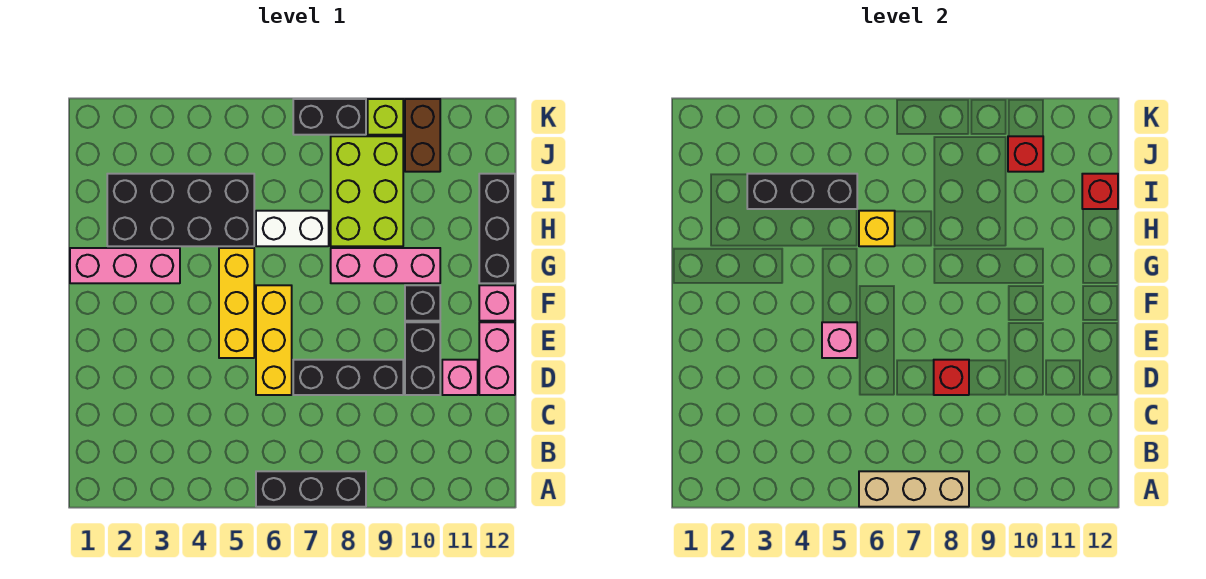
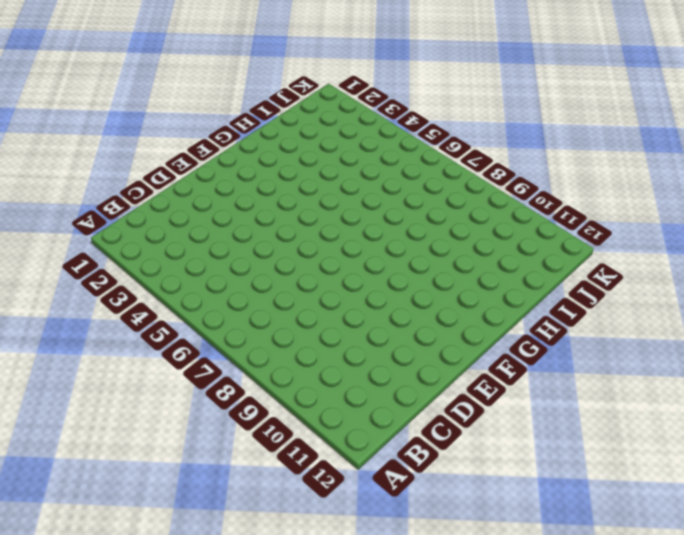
none -> black brick A6:A8 level 1
none -> yellow brick D6:F6 level 1
none -> black brick D7:D9 level 1

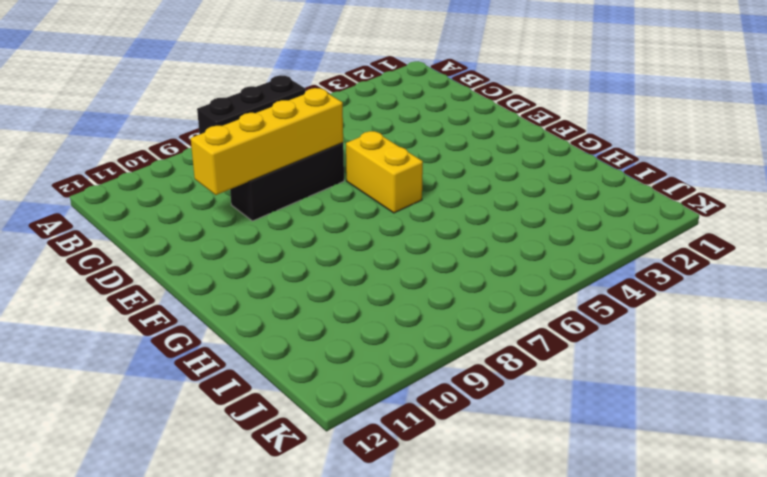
yellow brick D7:D10 level 2 -> red brick D8 level 2
yellow brick E6:F6 level 1 -> yellow brick D6:F6 level 1
none -> black brick D10:E10 level 1
none -> pink brick D11 level 1
none -> pink brick D12:E12 level 1

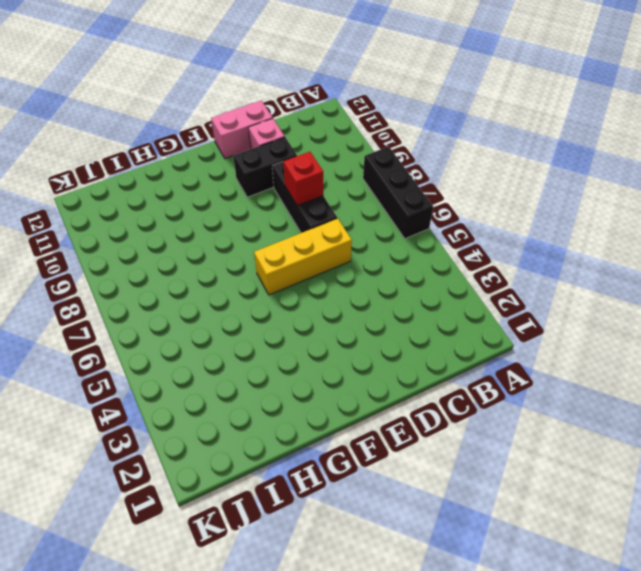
none -> yellow brick E5:G5 level 1
none -> black brick F10 level 1
none -> pink brick F12 level 1

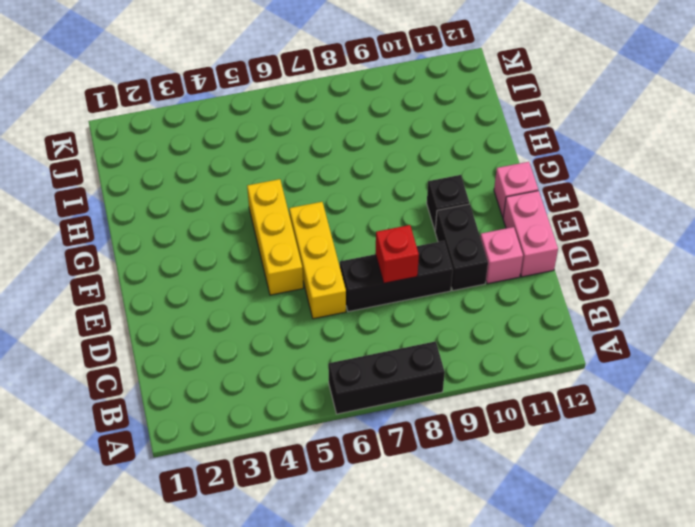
none -> pink brick G1:G3 level 1
none -> pink brick G8:G10 level 1
none -> black brick G12:I12 level 1

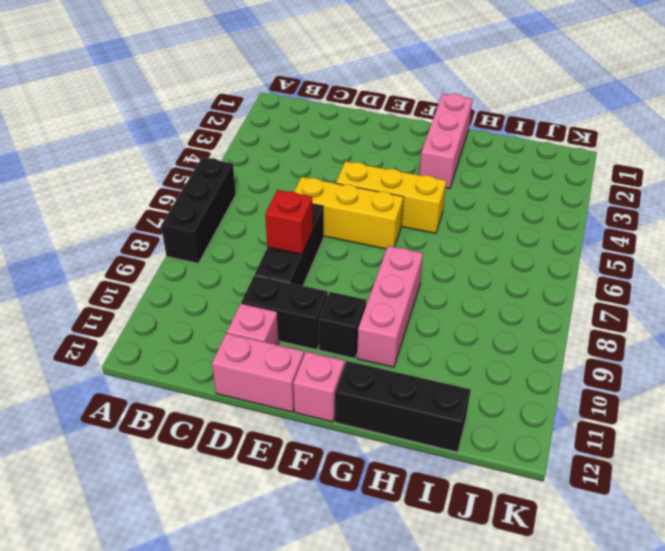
none -> black brick H2:I5 level 1
none -> white brick H6:H7 level 1
none -> lime brick H8:J9 level 1

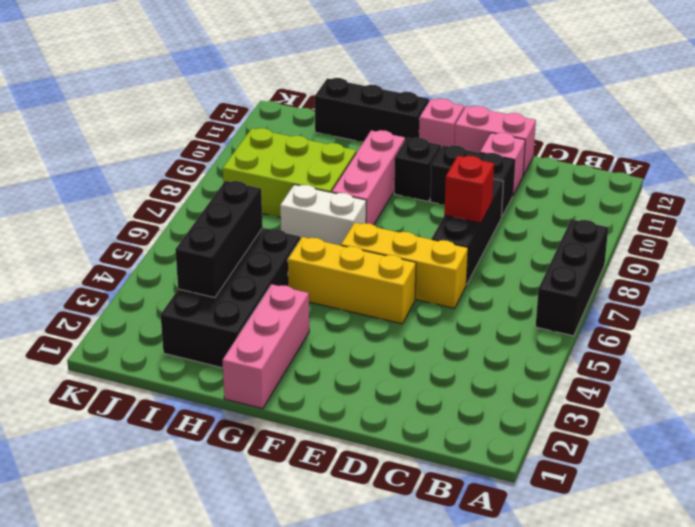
white brick G7:H7 level 1 -> white brick H6:H7 level 1
none -> brown brick J10:K10 level 1
none -> black brick K7:K8 level 1
none -> lime brick K9 level 1

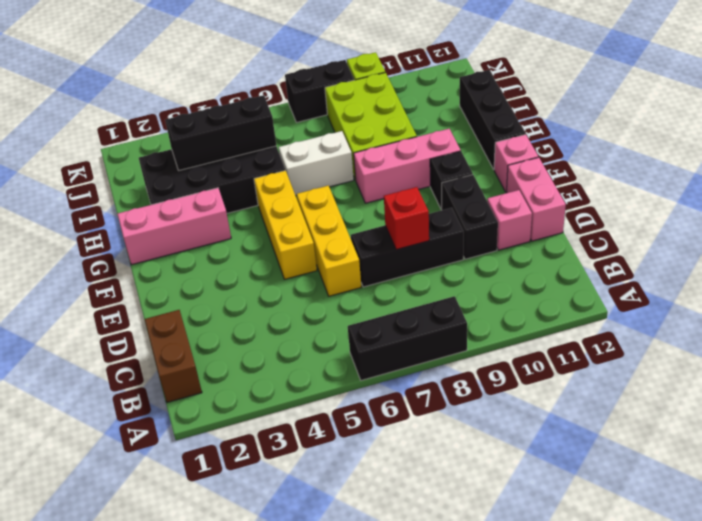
brown brick B1:C1 level 1 -> brown brick J10:K10 level 1
none -> tan brick A6:A8 level 2
none -> pink brick E5 level 2
none -> yellow brick H6 level 2

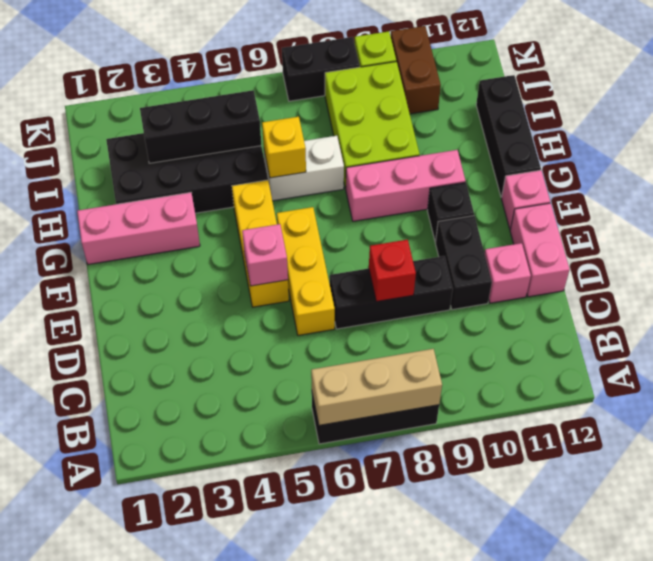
none -> red brick I12 level 2
none -> red brick J10 level 2

